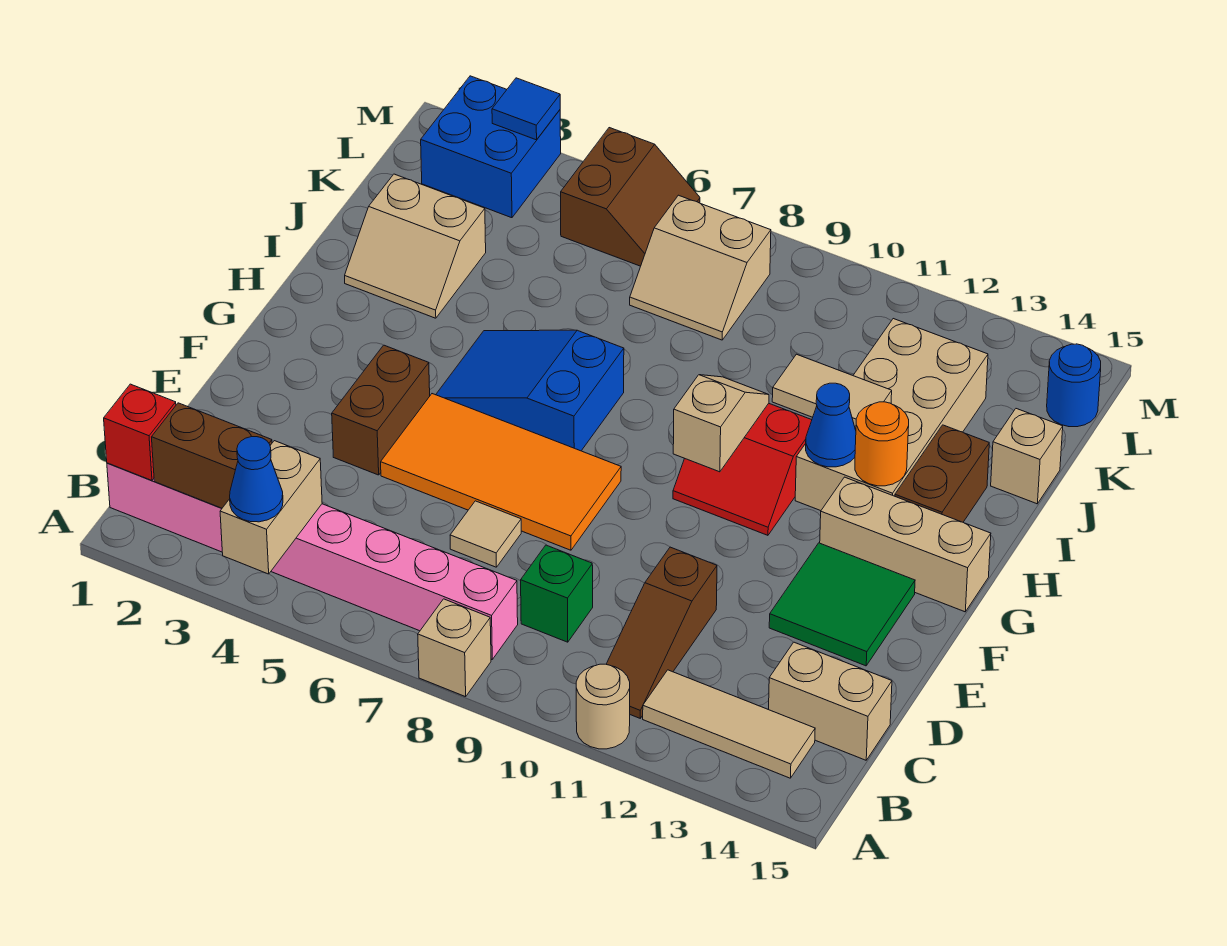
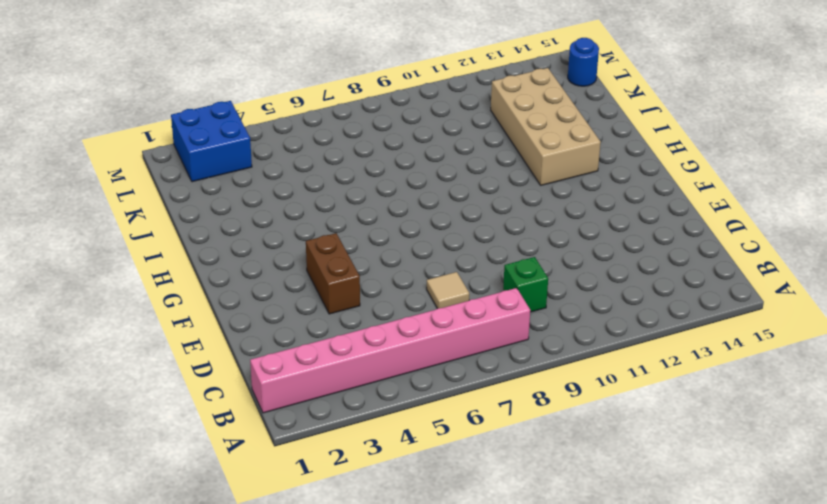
none -> tan brick A8 level 1
none -> tan round brick A11 level 1
none -> brown slope B11:D11 level 1 top D
none -> tan tile B12:B14 level 1

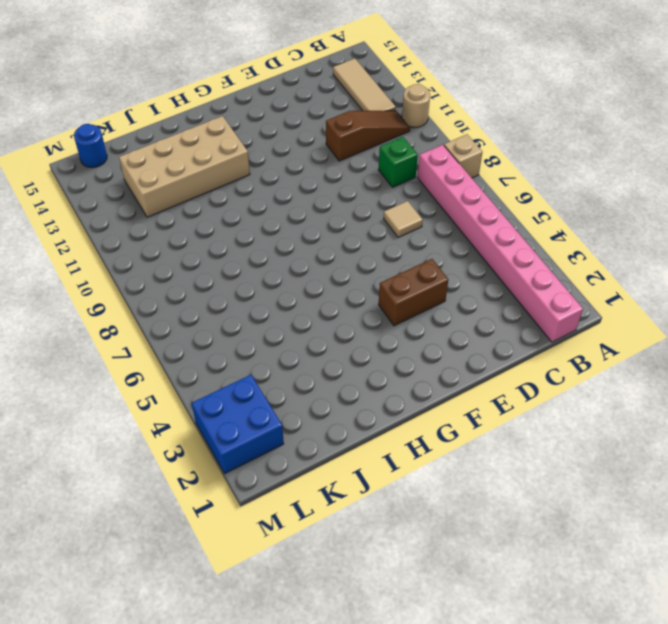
none -> tan brick C14:C15 level 1
none -> orange tile E5:F8 level 1
none -> green tile E13:F14 level 1
none -> blue slope G5:H7 level 1 top 7

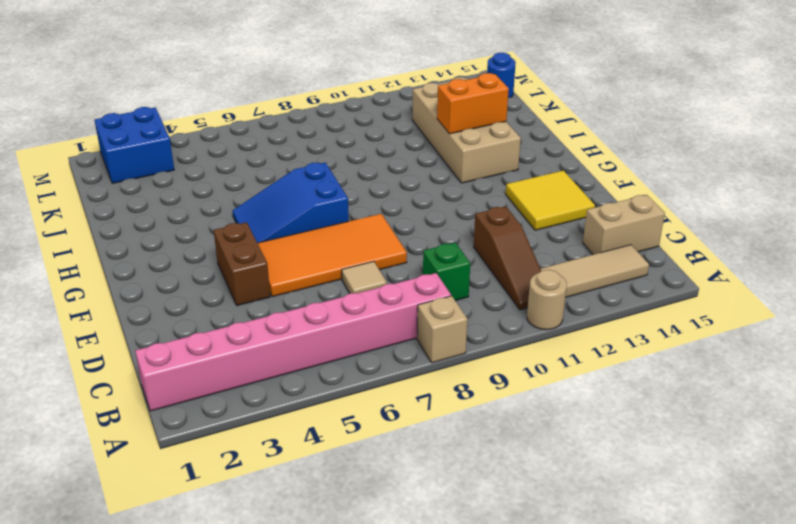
yellow tile E13:F14 level 1 -> green tile E13:F14 level 1
orange brick I12:I13 level 2 -> tan tile I11:I12 level 2
none -> red slope G10:H11 level 1 top H
none -> tan brick G13:G15 level 1
none -> brown brick H14:I14 level 1
none -> tan slope I2:J3 level 1 top J

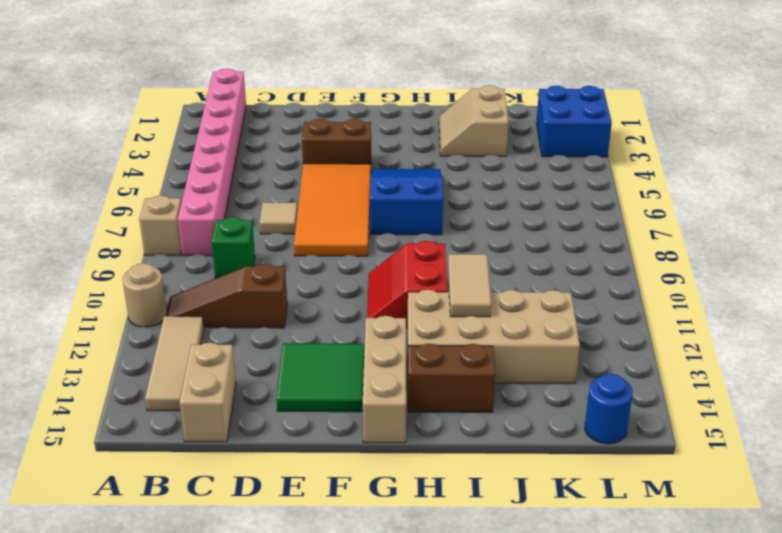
none -> tan brick J15 level 1
none -> tan slope K7:L8 level 1 top L
none -> brown slope L5:M6 level 1 top 5
none -> tan brick A4:B4 level 2

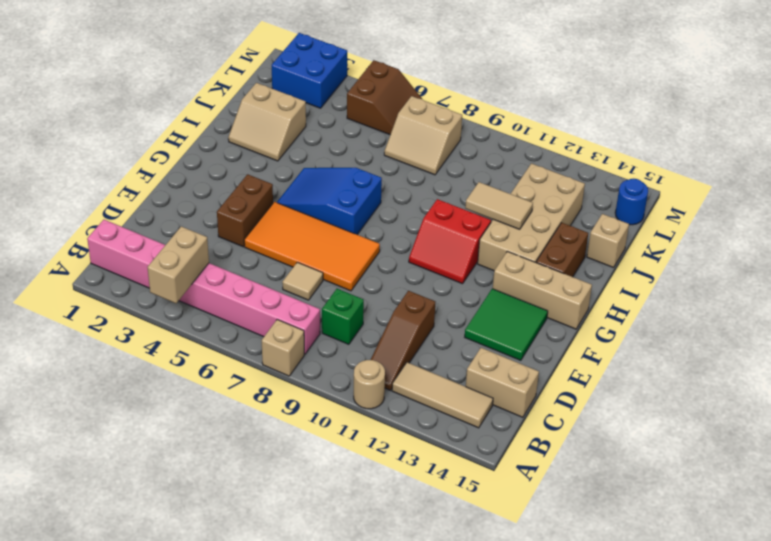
none -> red brick B1 level 2
none -> brown brick B2:B3 level 2
none -> tan slope G10:H10 level 2 top G
none -> blue cone H12 level 2

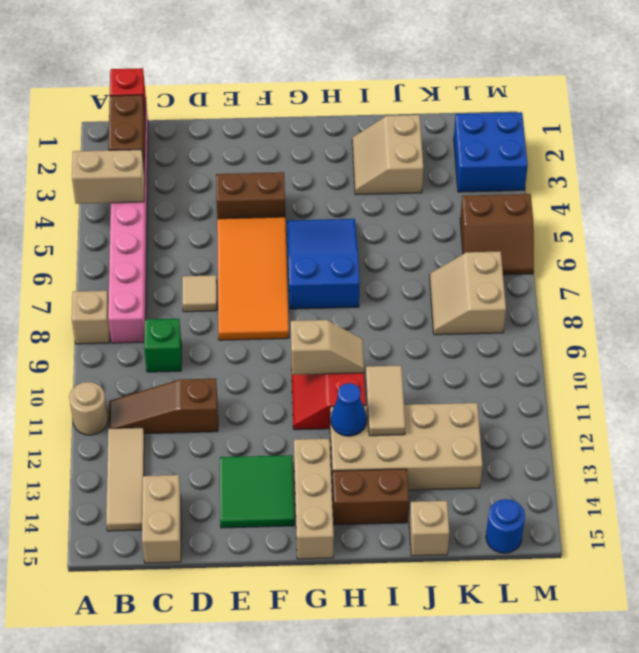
none -> orange round brick H13 level 2
none -> blue tile M3 level 2
none -> blue cone A4 level 3

